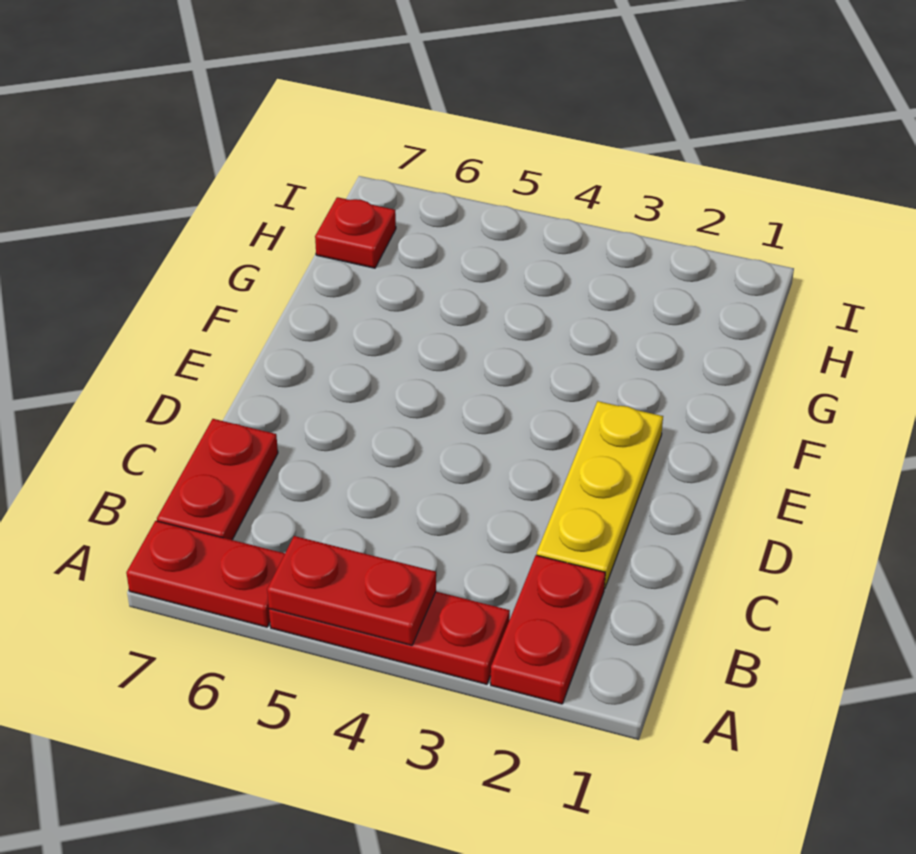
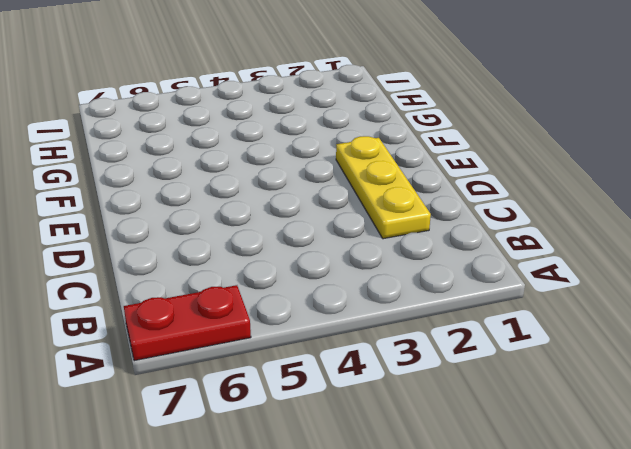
none -> red plate A2:B2 level 1
none -> red plate A3:A5 level 1

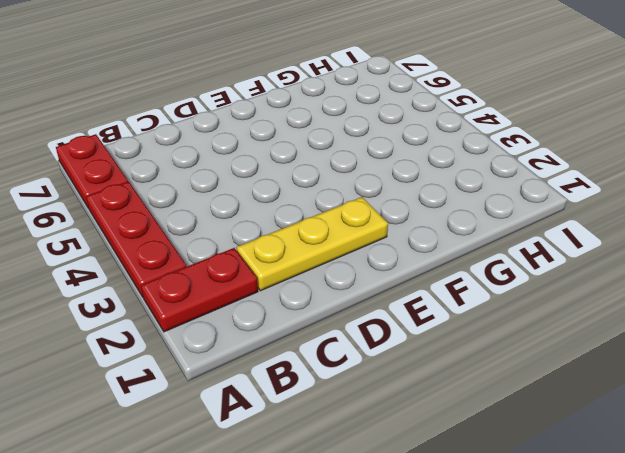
none -> red plate B7:C7 level 1
none -> red plate H7 level 1

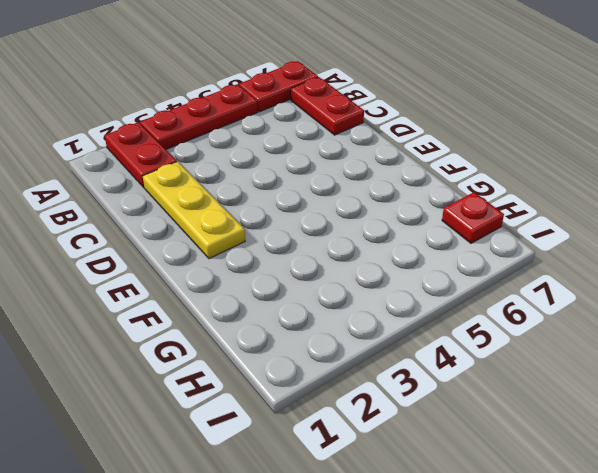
none -> red plate A4:A5 level 2

